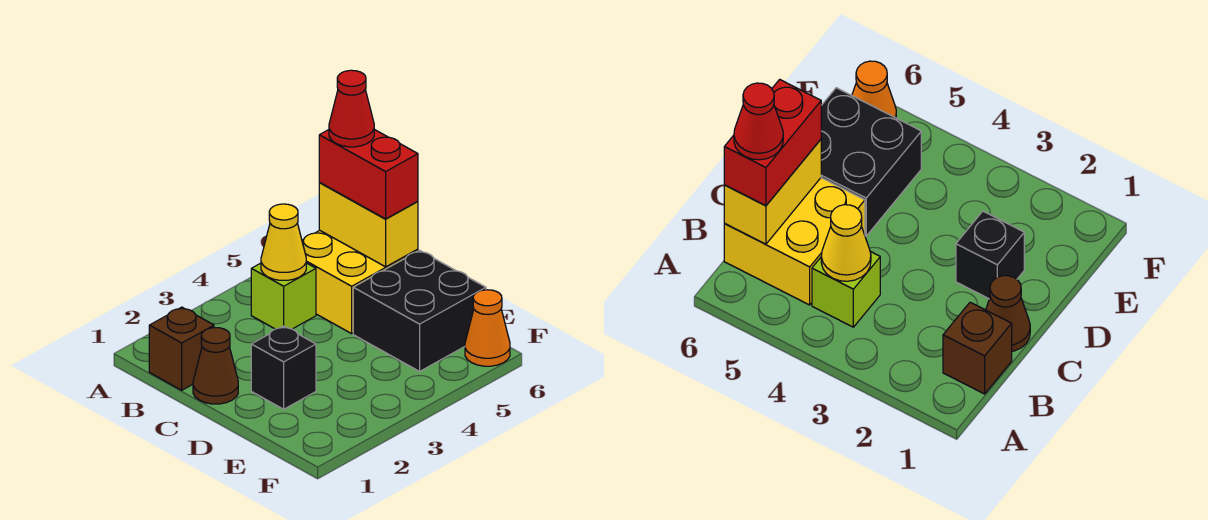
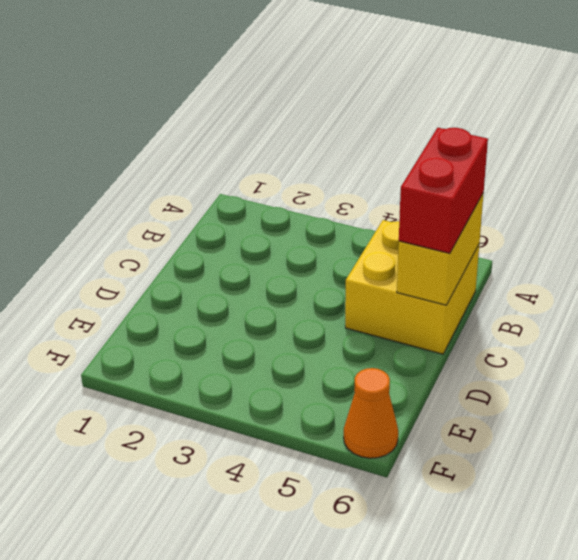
none -> brown brick B1 level 1
none -> lime brick B4 level 1

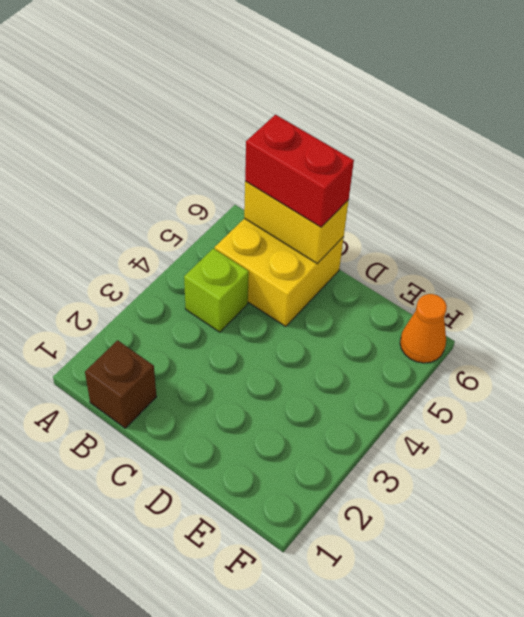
none -> brown cone C1 level 1
none -> black brick D2 level 1

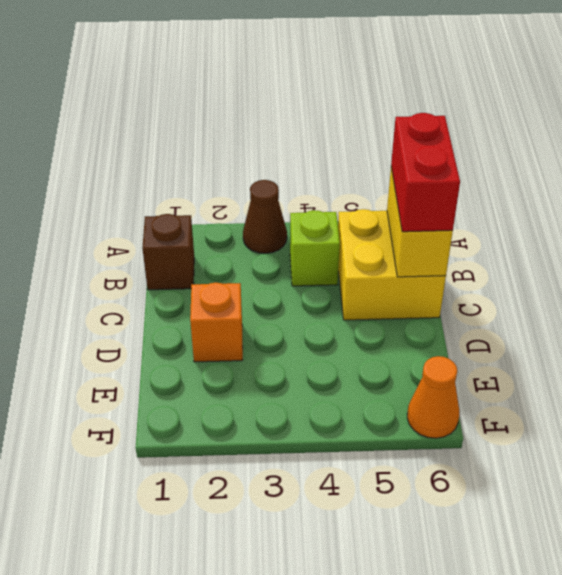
brown cone A3 level 1 -> brown cone C1 level 1
orange brick D2 level 1 -> black brick D2 level 1
none -> black brick D5:E6 level 1
none -> yellow cone B4 level 2

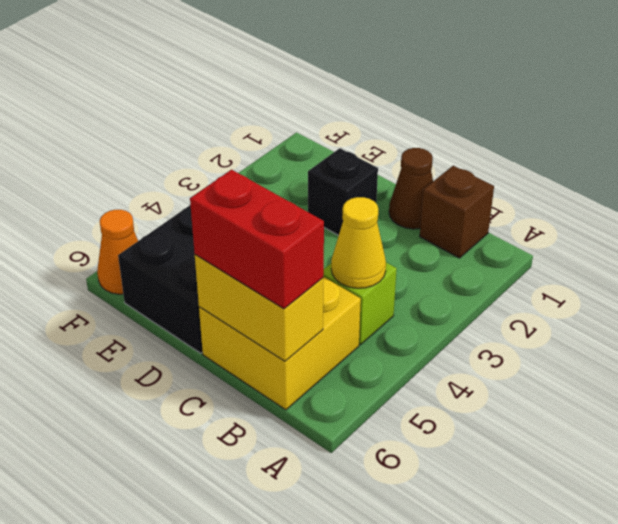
none -> red cone B6 level 4

